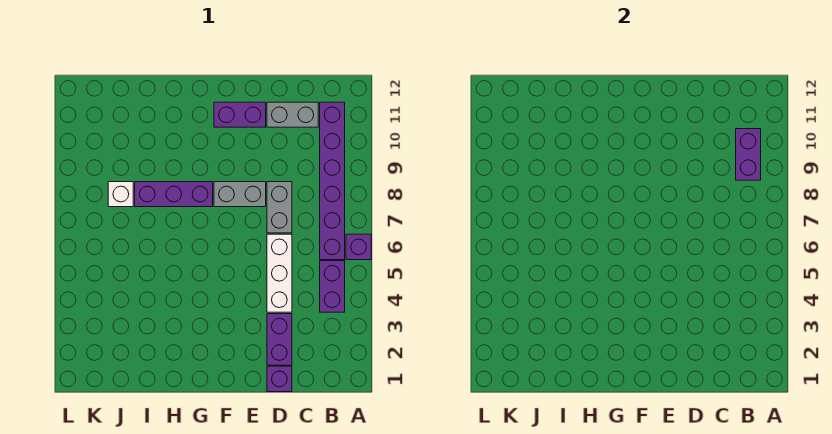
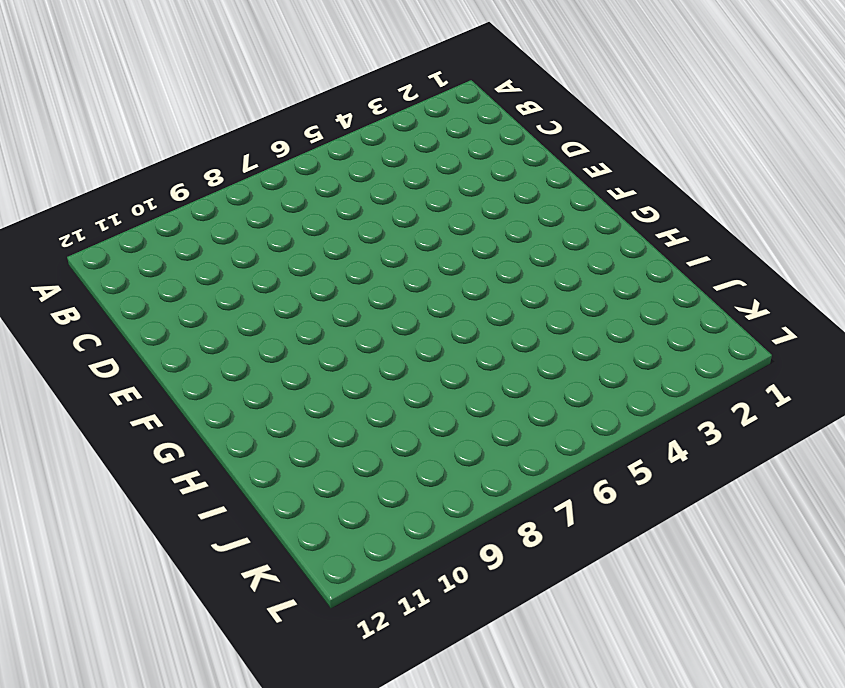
none -> purple brick A6 level 1
none -> purple brick B4:B5 level 1
none -> purple brick B6:B11 level 1

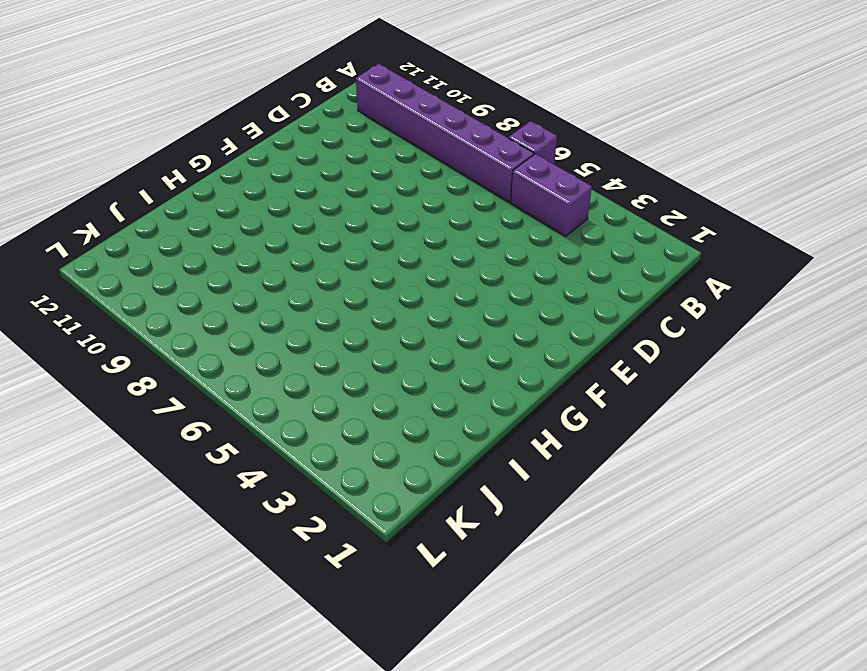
none -> grey brick C11:D11 level 1
none -> purple brick D1 level 1
none -> purple brick D2:D3 level 1

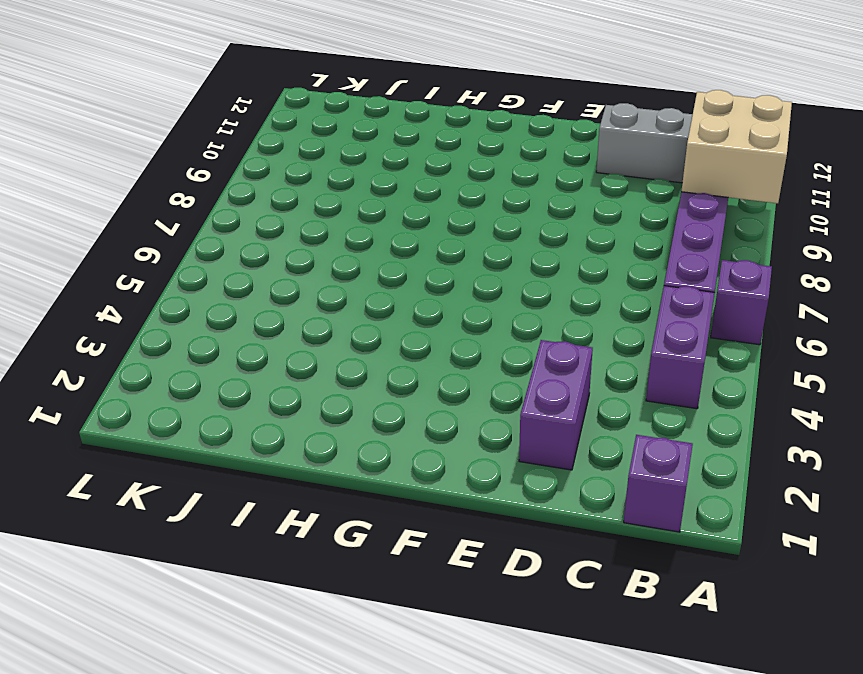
tan brick A9:B10 level 2 -> purple brick B9:B10 level 2
purple brick B1 level 1 -> purple brick D1 level 1
none -> white brick D4:D6 level 1
none -> grey brick D7:D8 level 1
none -> grey brick E8:F8 level 1

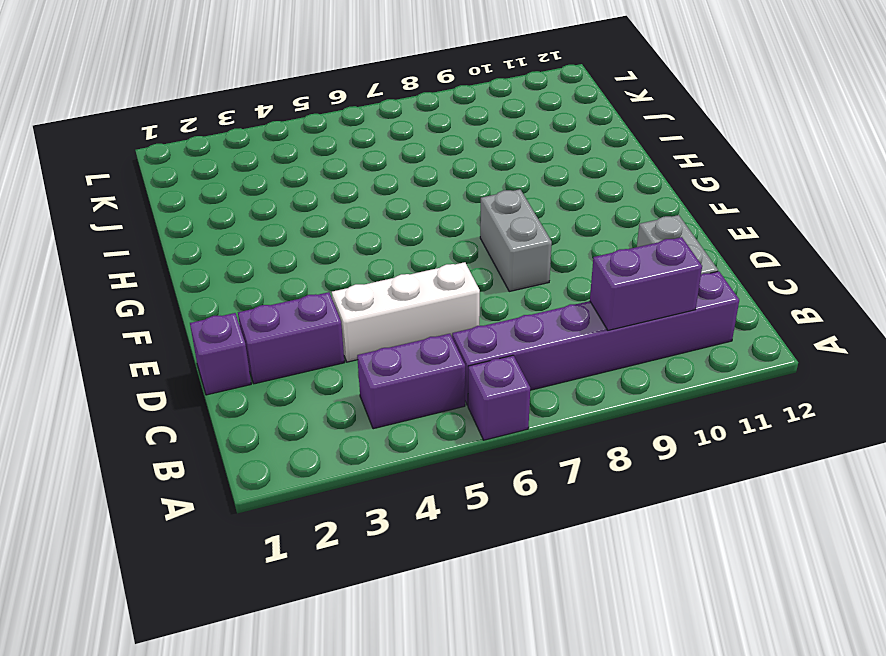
none -> grey brick D7:D8 level 1
none -> purple brick E11:F11 level 1
none -> purple brick G8:I8 level 1

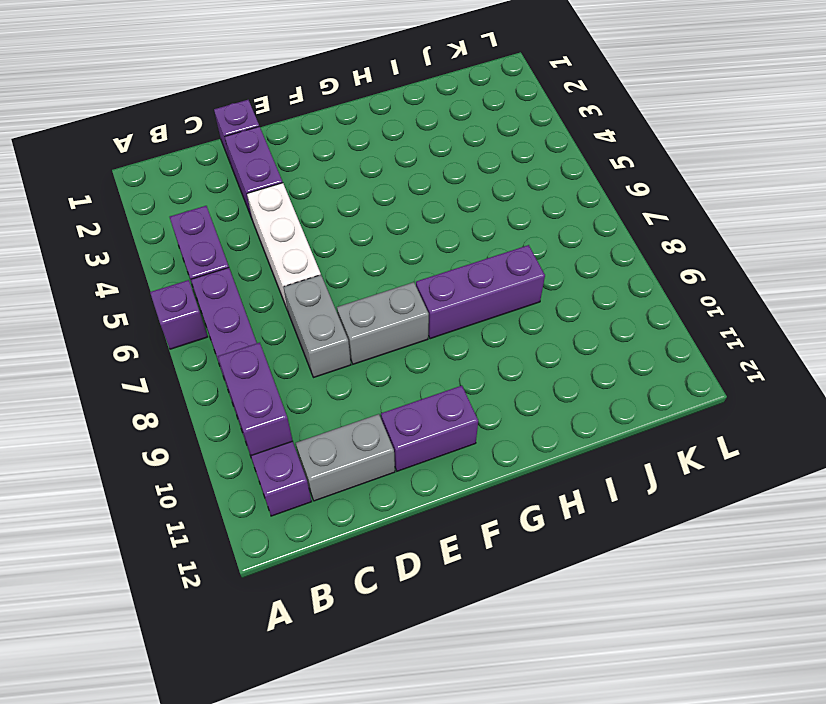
none -> white brick J8 level 1

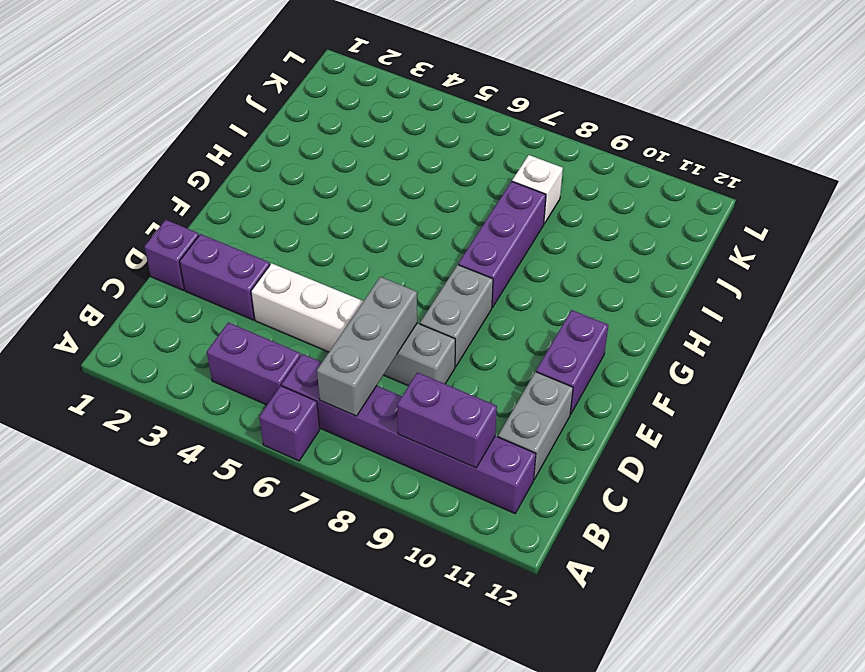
grey brick B7:D7 level 2 -> none

